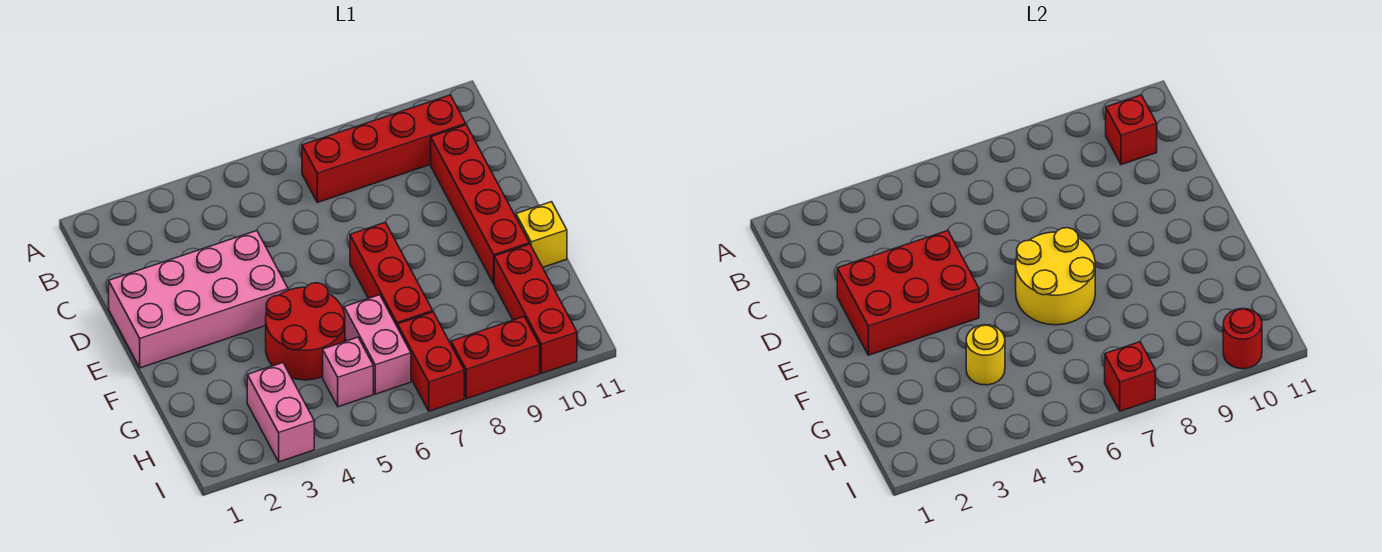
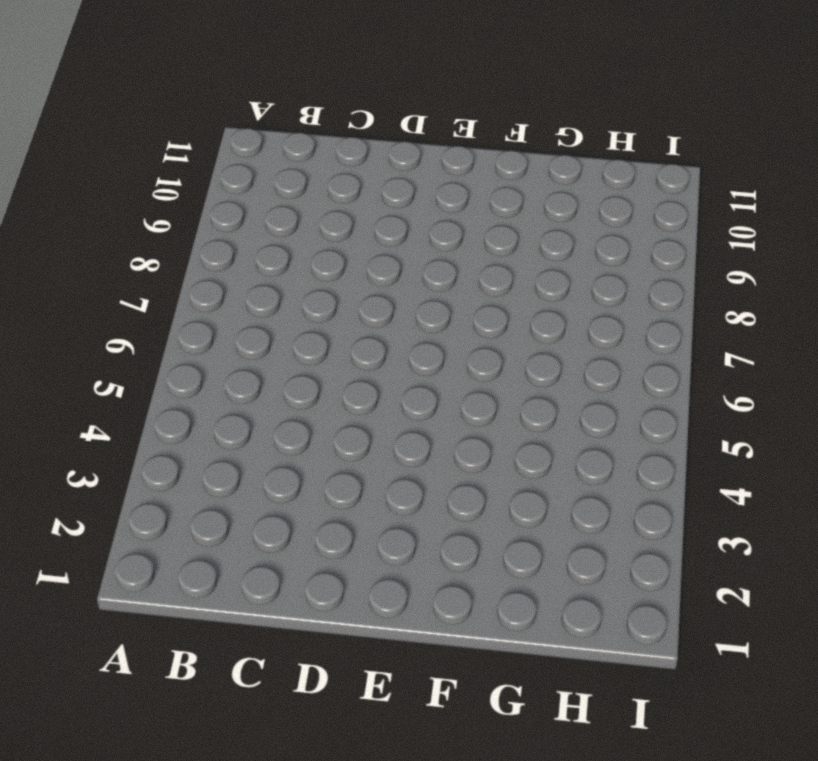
none -> red brick B7:B10 level 1
none -> red brick C10:F10 level 1
none -> pink brick D1:E4 level 1

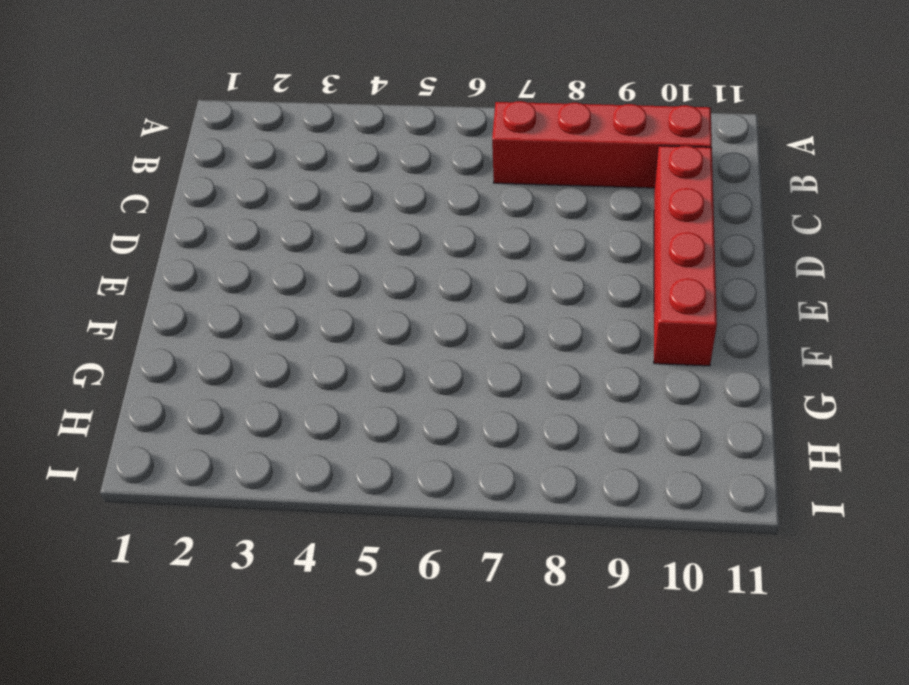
none -> pink brick D1:E4 level 1
none -> red brick E7:G7 level 1
none -> red round brick F4:G5 level 1

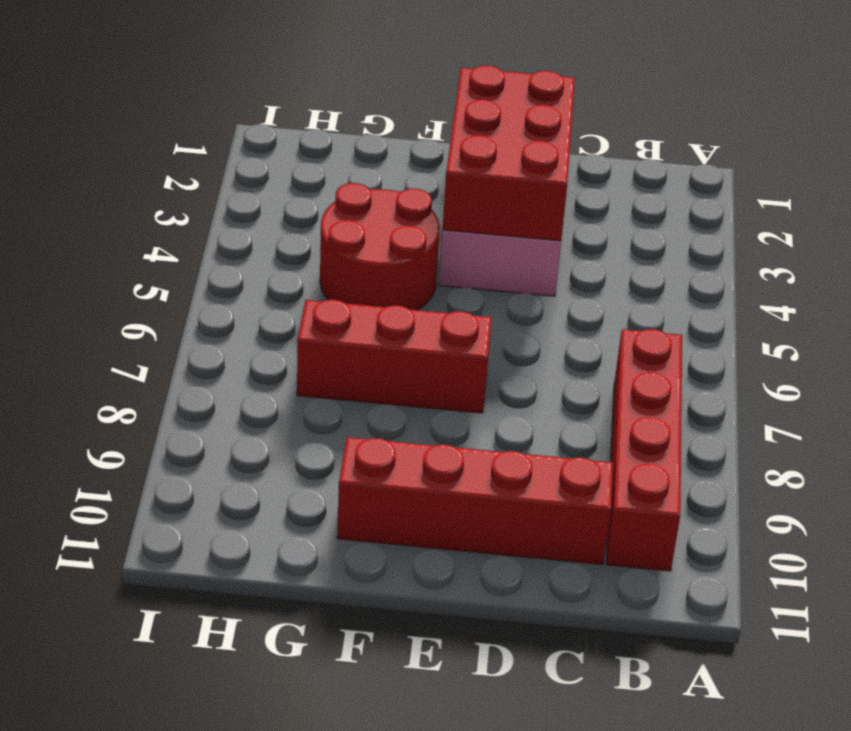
none -> yellow brick F11 level 1
none -> pink brick G6:H6 level 1
none -> red brick G10:I10 level 1

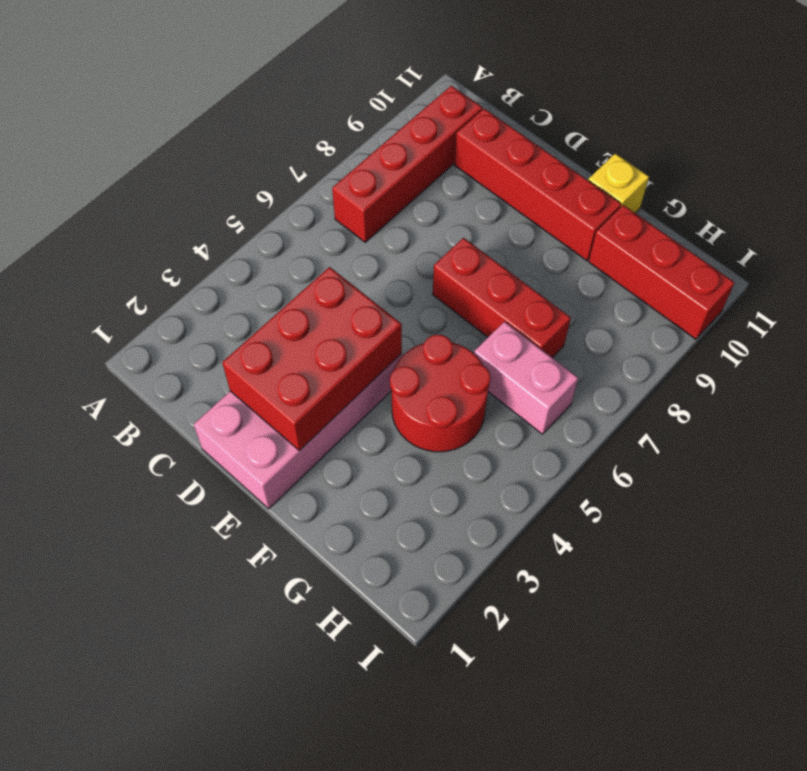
none -> pink brick H3:I3 level 1
none -> pink brick H5 level 1
none -> red brick H7:I7 level 1

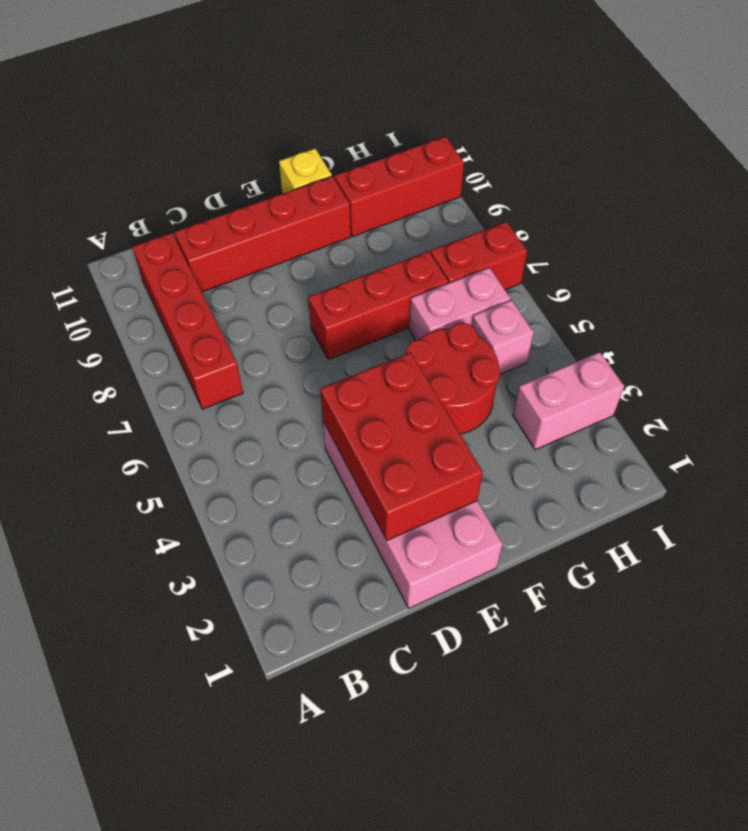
none -> red brick I8:I9 level 1
none -> red brick B10 level 2
none -> yellow round brick E6:F7 level 2

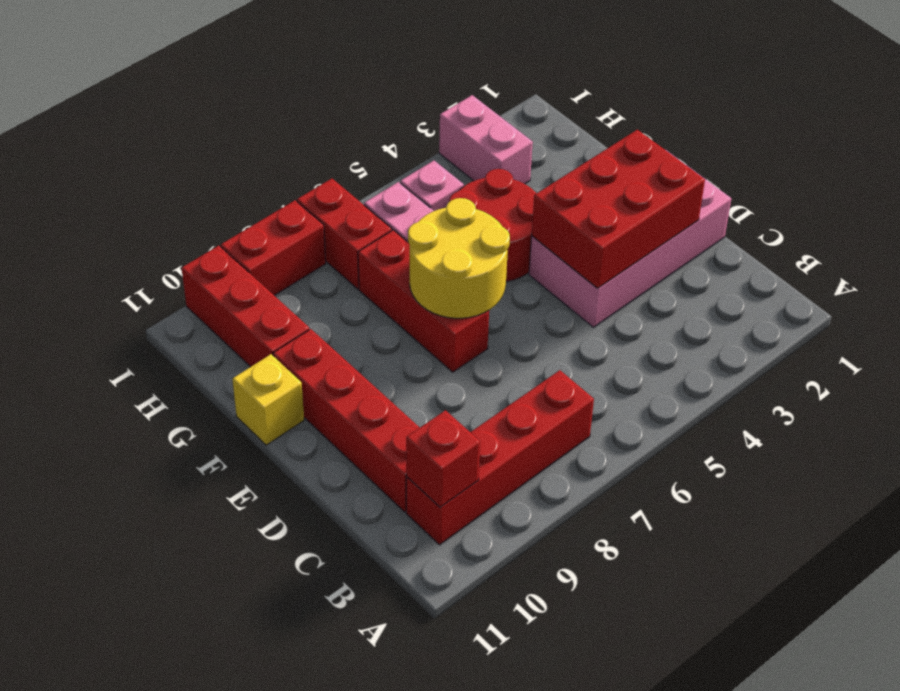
none -> yellow round brick G4 level 2
none -> red brick I7 level 2
none -> red round brick I10 level 2

